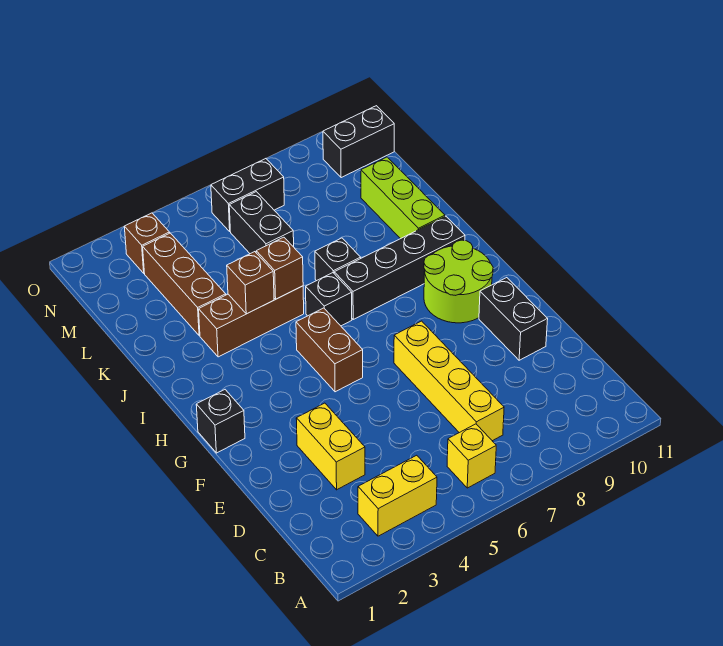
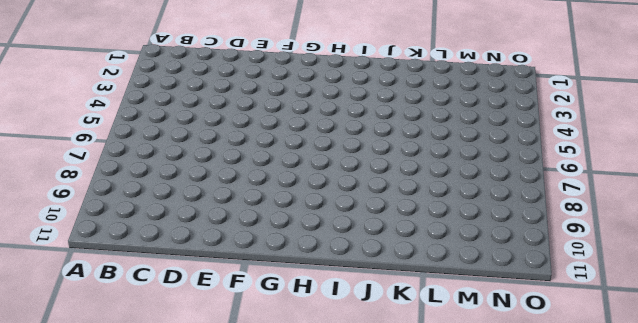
none -> yellow brick B3:B4 level 1
none -> yellow brick B6 level 1
none -> yellow brick C7:F7 level 1

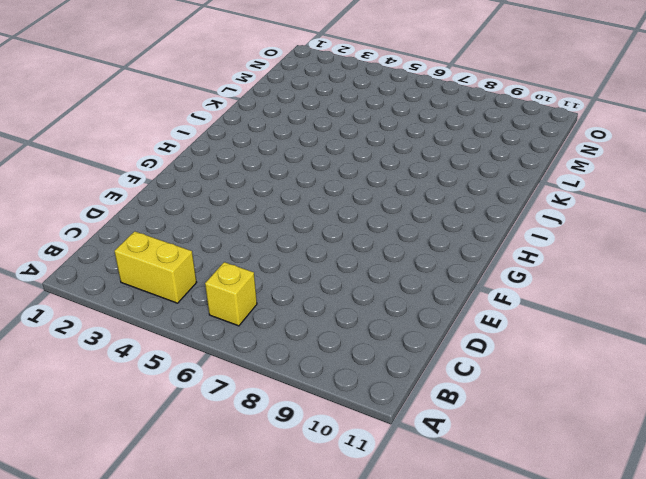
none -> yellow brick C7:F7 level 1
none -> yellow brick D3:E3 level 1
none -> black brick E10:F10 level 1

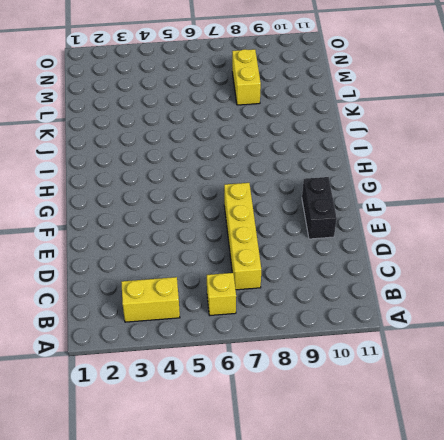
yellow brick L8:M8 level 1 -> yellow brick D3:E3 level 1
none -> black brick G1 level 1
none -> brown brick G5:H5 level 1
none -> lime round brick G9:H10 level 1

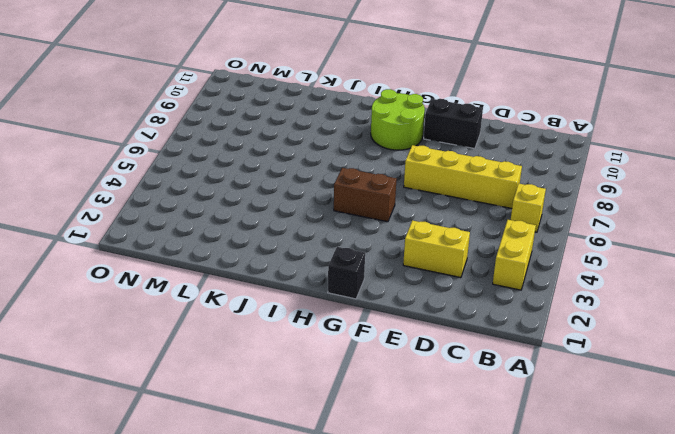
none -> black brick I6 level 1
none -> black brick I7:I10 level 1
none -> brown brick J3:J5 level 1

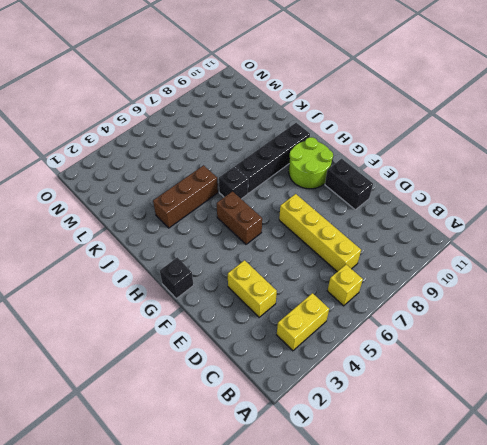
none -> black brick J7 level 1
none -> lime brick J10:L10 level 1
none -> brown brick K3:M3 level 1

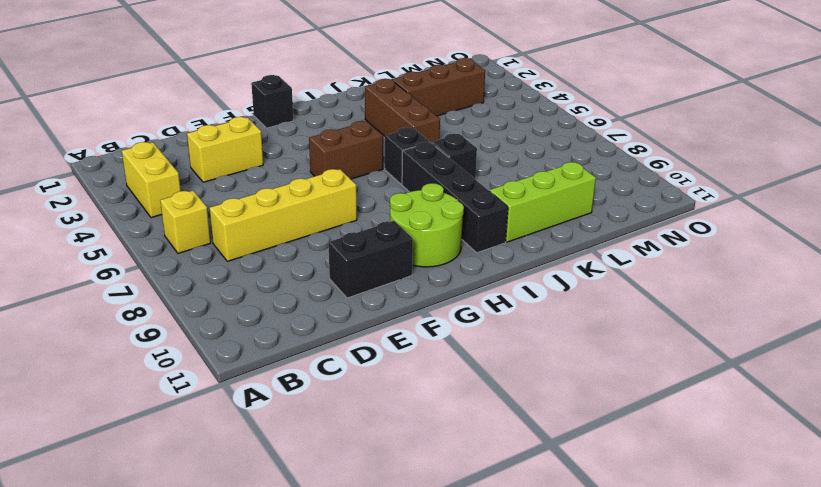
none -> black brick L6:M6 level 1
none -> brown brick N3 level 1
none -> black brick N6:N7 level 1

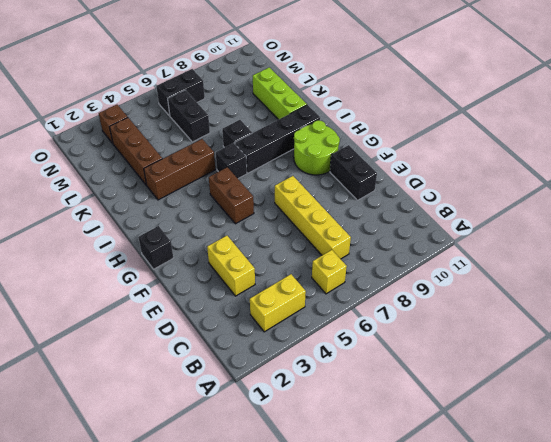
none -> black brick N10:N11 level 1
none -> brown brick J4 level 2
none -> brown brick J5 level 2

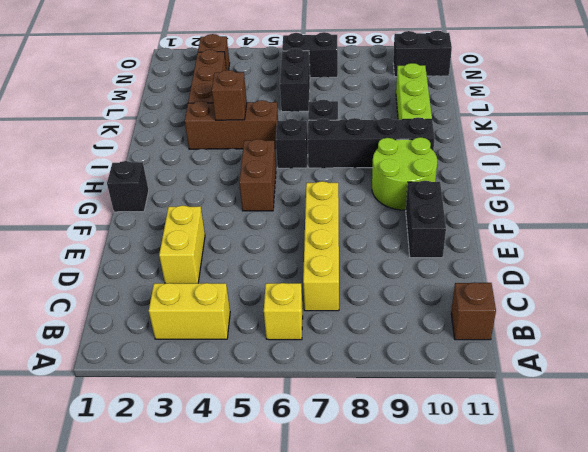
brown brick B11 level 1 -> brown brick J5 level 2

